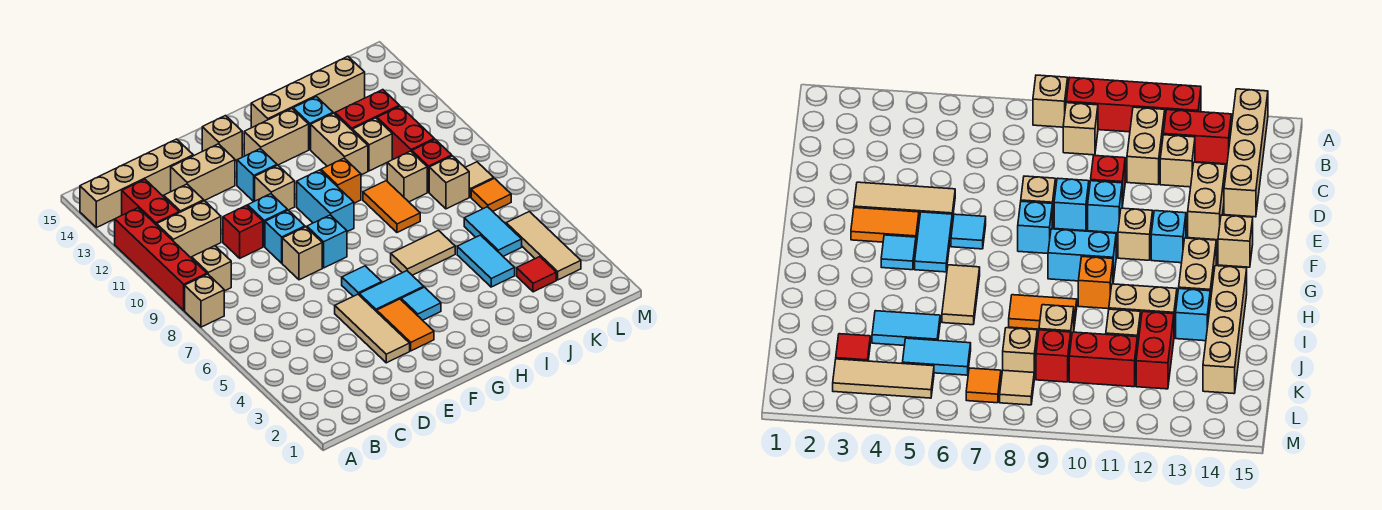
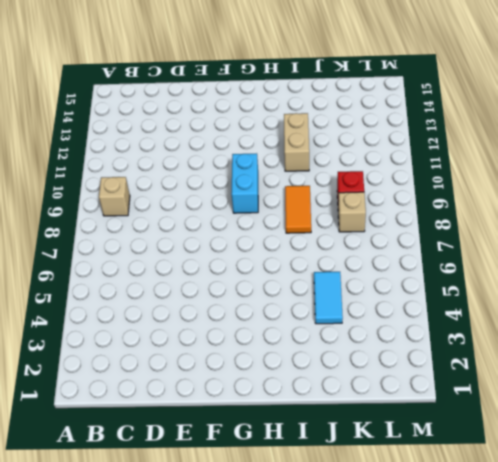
none -> tan brick A8 level 1
none -> red brick A9:A12 level 1
none -> tan brick A14:D14 level 1
none -> tan brick B11:C11 level 1

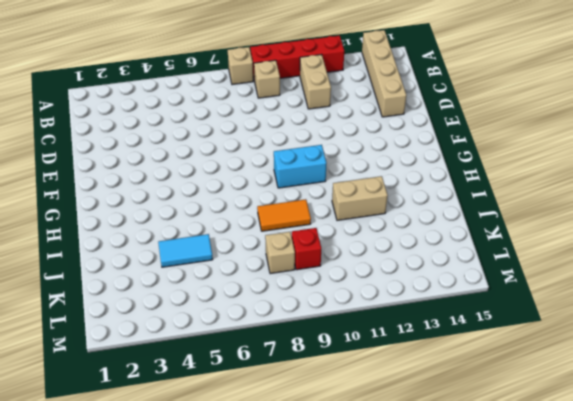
none -> red brick B12:B13 level 1
none -> tan brick C12 level 1
none -> red brick D10 level 1
none -> tan brick D13:E13 level 1

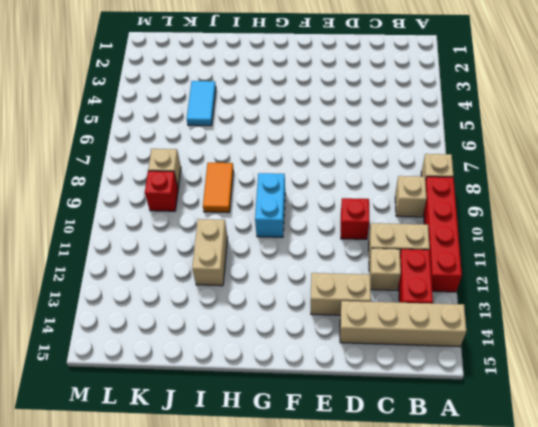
none -> tan tile E3:E5 level 1
none -> tan brick E8 level 1
none -> cyan brick E9 level 1
none -> cyan brick E10 level 1

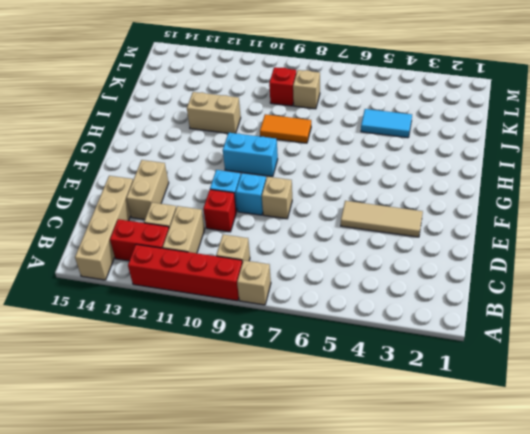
none -> orange tile F3:F4 level 1
none -> cyan tile F5:G5 level 1
none -> cyan tile F6 level 1
none -> cyan brick F8 level 1

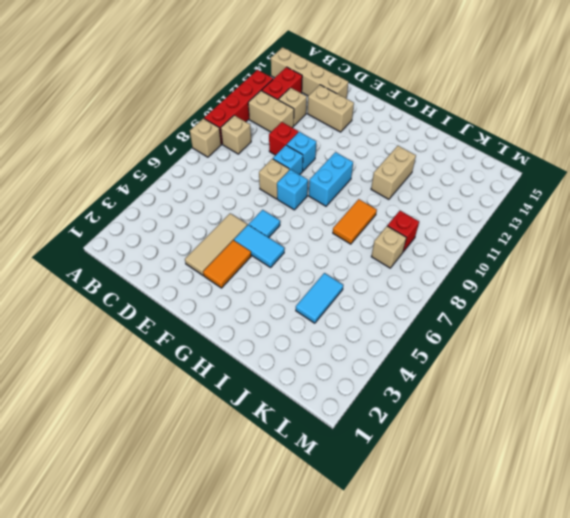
none -> tan brick F11 level 1
none -> cyan brick F12 level 1
none -> tan brick F14 level 1
none -> cyan tile G4 level 1

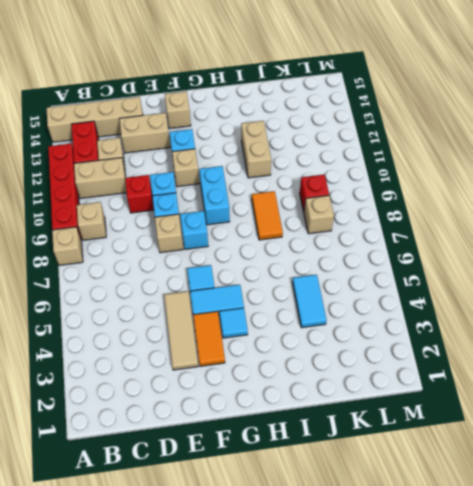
none -> tan brick G13:H13 level 1
none -> tan tile H6:I6 level 1
none -> orange brick H10 level 1
none -> tan brick H14:K14 level 1

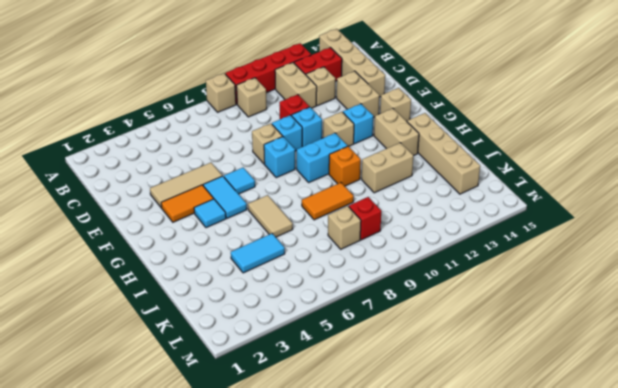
none -> cyan brick I13 level 1
none -> tan brick J9 level 1
none -> tan brick J11 level 1
none -> red brick J12:K12 level 1

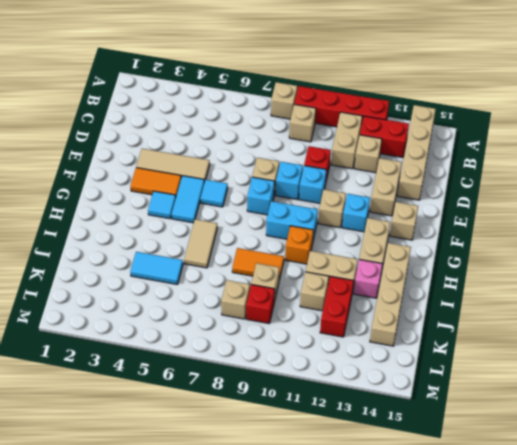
pink brick I13 level 1 -> cyan brick I13 level 1
none -> red tile K3 level 1
none -> cyan tile K5:K6 level 1
none -> red brick K10:K11 level 1
none -> tan tile L3:L5 level 1

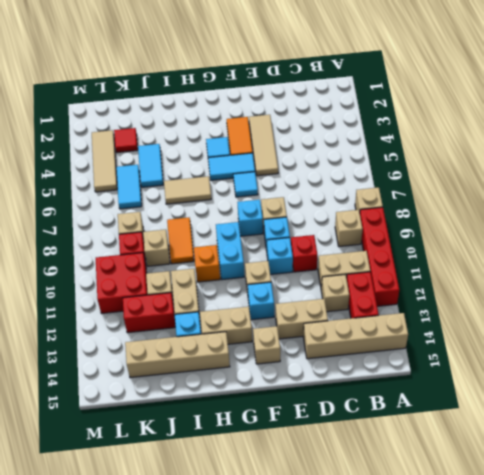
red brick K10:L11 level 1 -> red brick K10:K11 level 1
none -> orange tile L7 level 1
none -> tan tile L8 level 1

